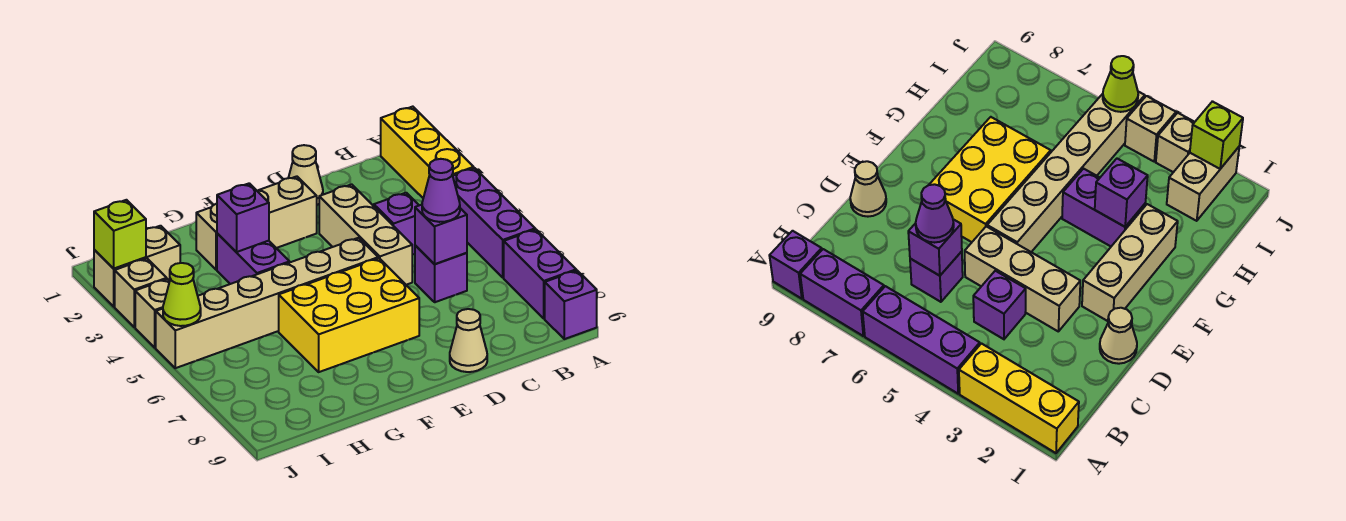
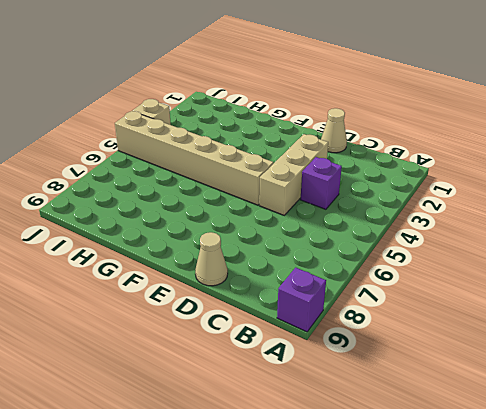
none -> yellow brick A1:A3 level 1
none -> purple brick A4:A6 level 1
none -> purple brick A7:A8 level 1

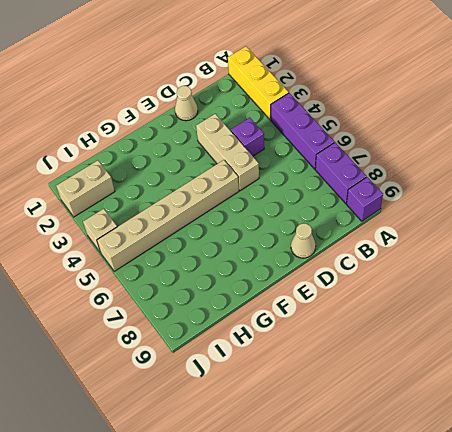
none -> purple brick C6 level 1
none -> tan brick E2:G2 level 1
none -> yellow brick E6:G7 level 1

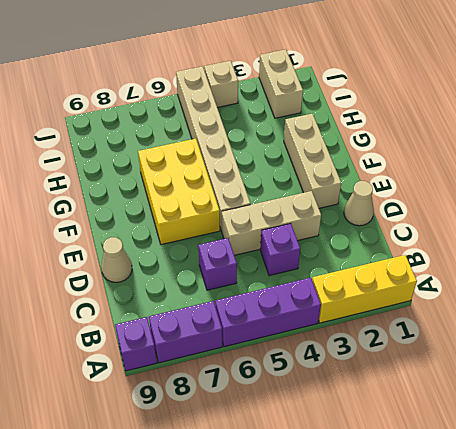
none -> purple brick G3:G4 level 1
none -> tan brick J3 level 1
none -> purple brick C6 level 2

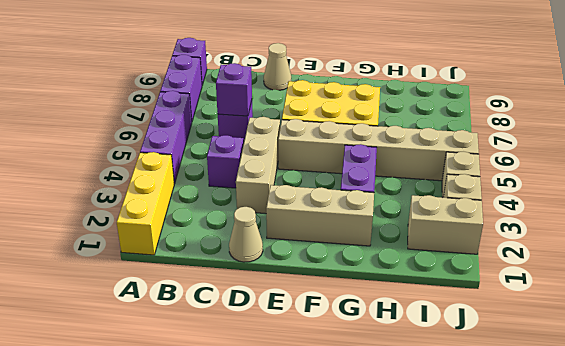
none -> purple brick G3 level 2
none -> lime brick J2 level 2
none -> lime cone J5 level 2

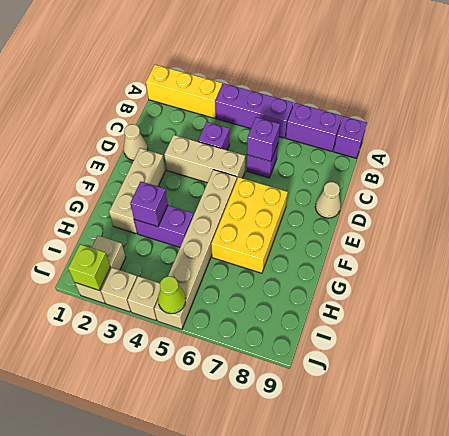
none -> purple cone C6 level 3

